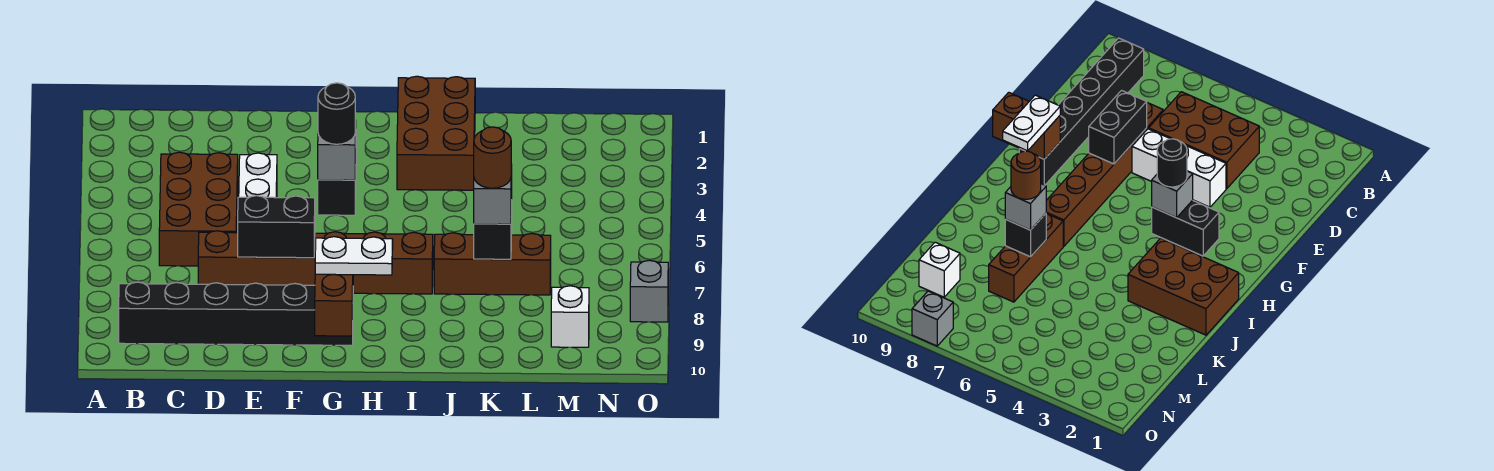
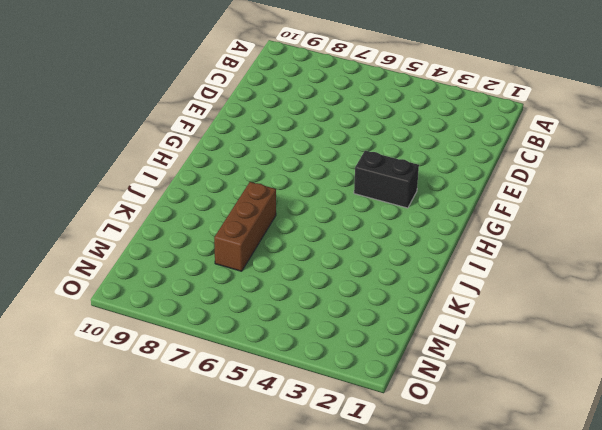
none -> black brick B9:G9 level 1
none -> brown brick C4:D6 level 1
none -> brown brick D7:I7 level 1

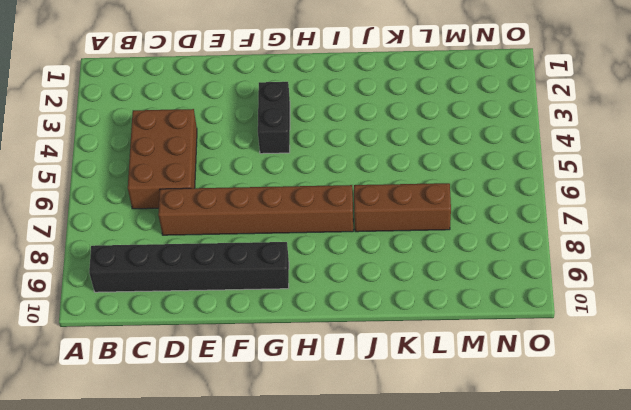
none -> white brick E4:E6 level 1
none -> brown brick I1:J3 level 1
none -> white brick M9 level 1

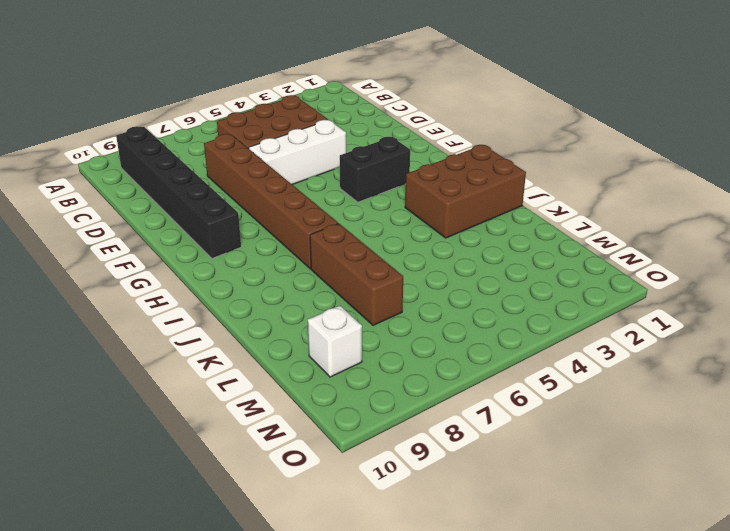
none -> grey brick O8 level 1
none -> black brick E7:F7 level 2
none -> grey brick G4 level 2

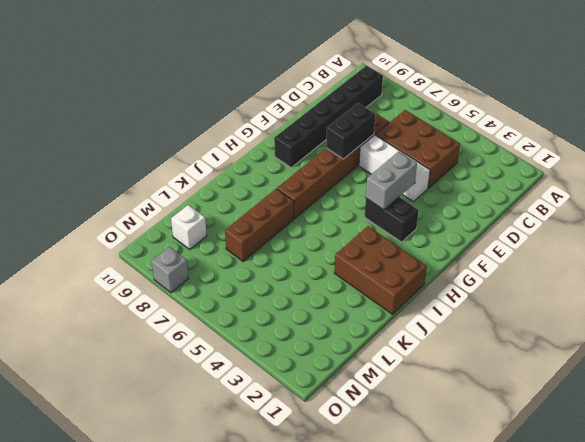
grey brick F4:G4 level 2 -> grey brick G4 level 2
none -> brown brick G9:G10 level 2
none -> black brick K7 level 2
none -> black round brick G4 level 3

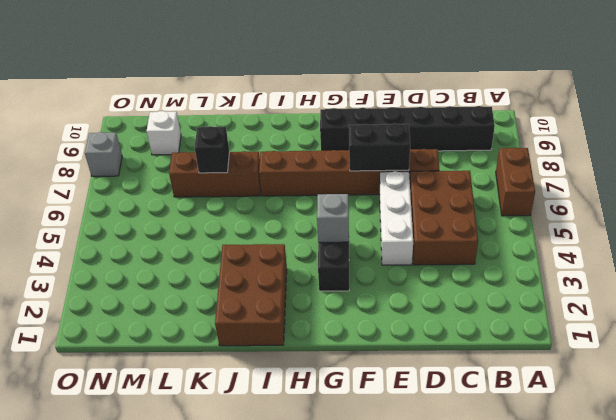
brown brick A6:A7 level 1 -> brown brick G9:G10 level 2
none -> black round brick G4 level 3
none -> white plate G9:H9 level 3
none -> grey brick K7 level 3

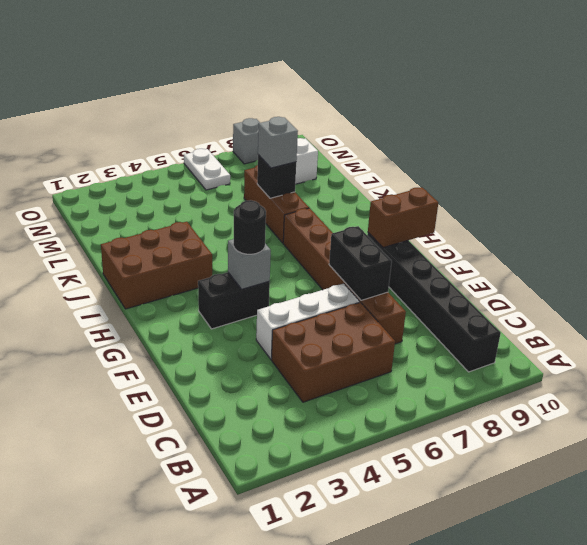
white plate N6:O6 level 1 -> white plate G9:H9 level 3
none -> brown round brick K7 level 4

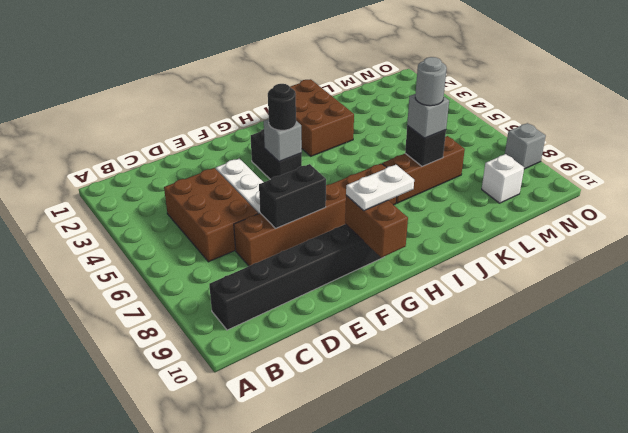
grey round brick K7 level 4 -> brown round brick K7 level 4

